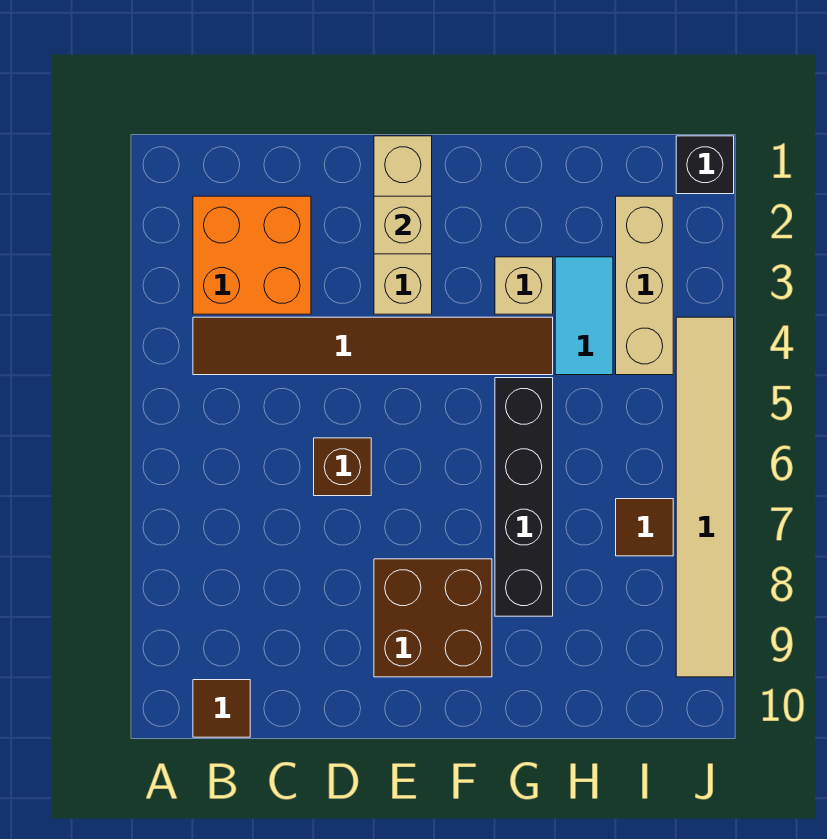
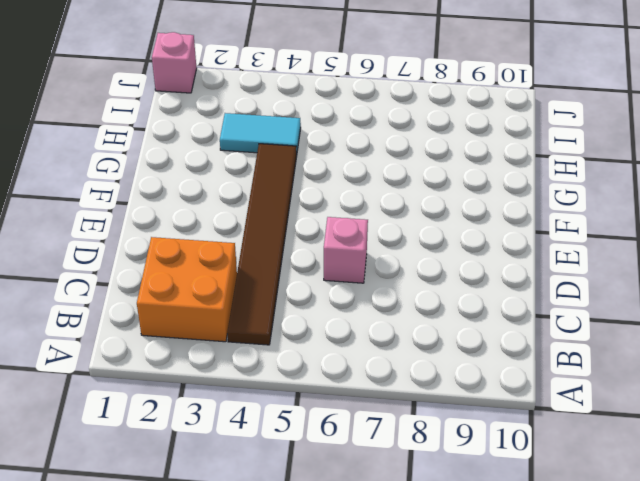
pink brick D6 level 1 -> brown brick D6 level 1
pink brick J1 level 1 -> black brick J1 level 1
none -> brown tile B10 level 1
none -> tan brick E1:E3 level 1
none -> brown brick E8:F9 level 1

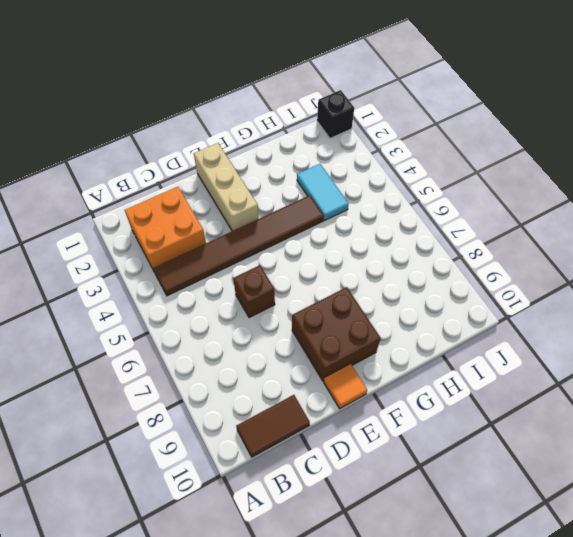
brown tile B10:C10 level 1 -> brown tile B10 level 1
orange tile E10 level 1 -> none
none -> tan brick G3 level 1
none -> black brick G5:G8 level 1
none -> tan brick I2:I4 level 1

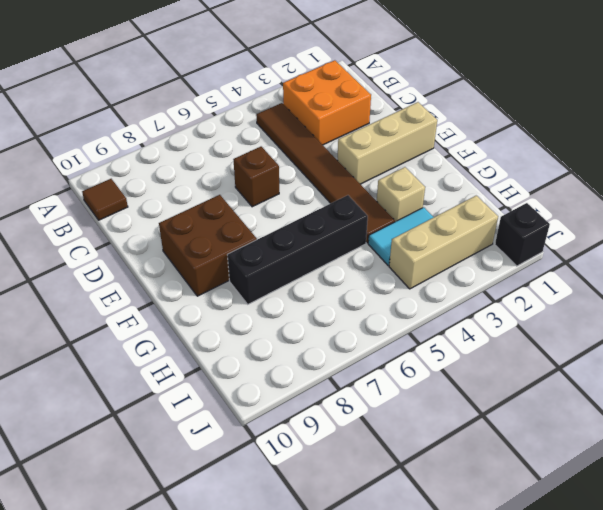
none -> brown tile I7 level 1
none -> tan tile J4:J9 level 1
none -> tan brick E2 level 2

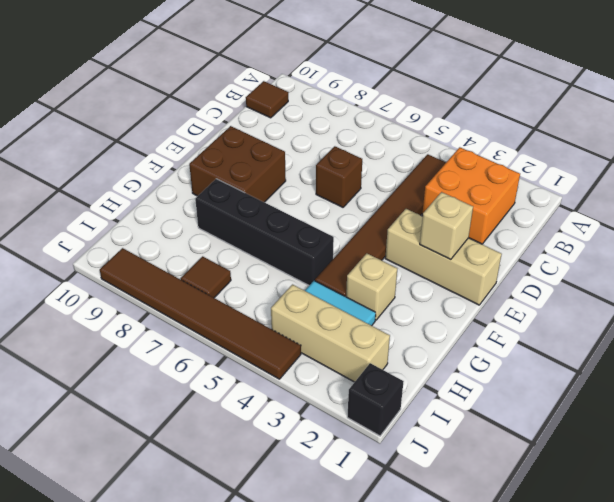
brown tile J4:J9 level 1 -> tan tile J4:J9 level 1

